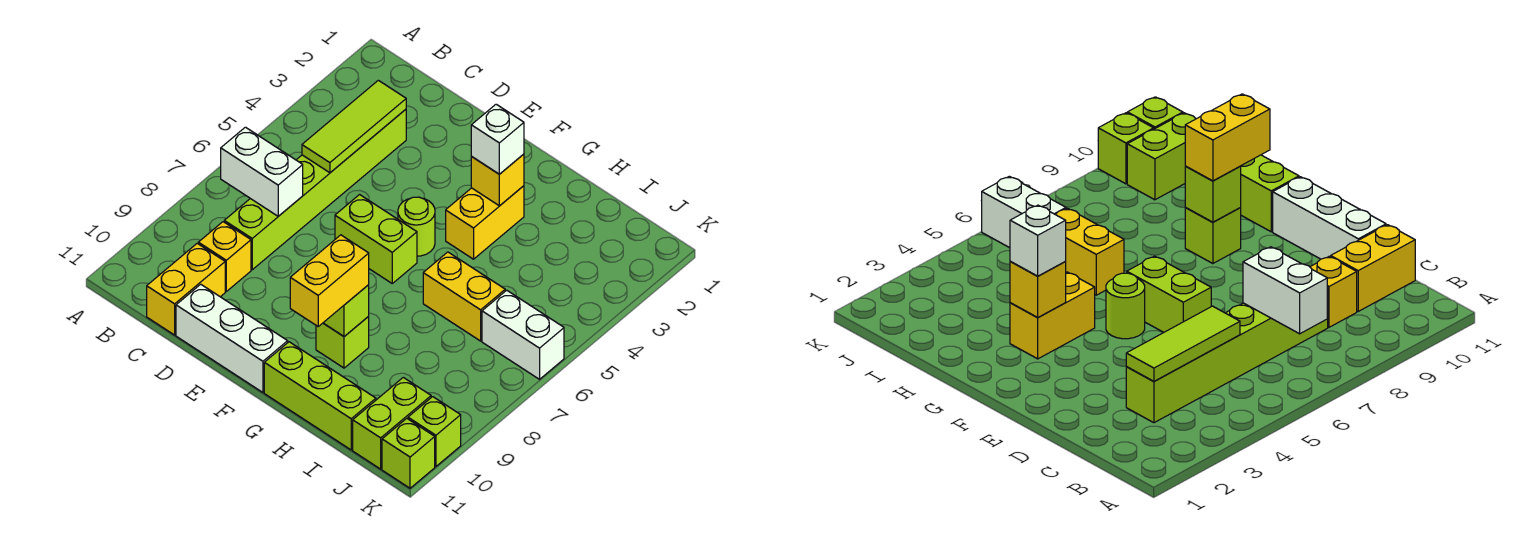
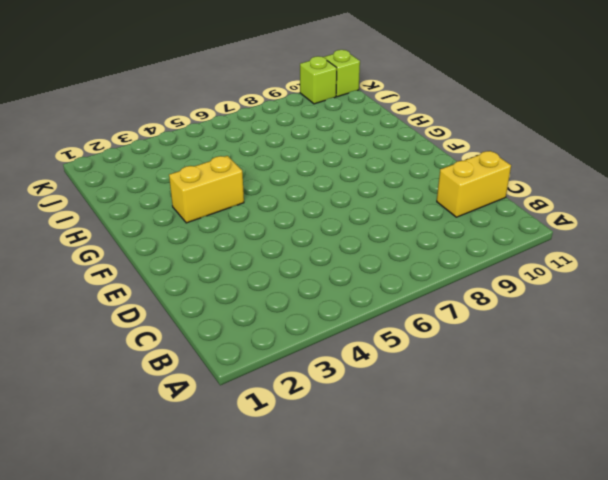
none -> lime brick C3:C8 level 1
none -> yellow brick C9 level 1
none -> white brick D11:F11 level 1

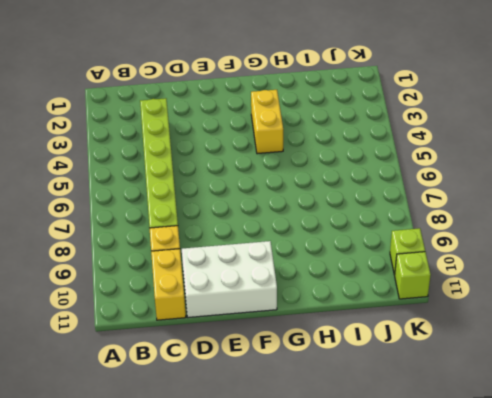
white brick D10:F11 level 1 -> white brick D11:F11 level 1
none -> lime brick E6:F6 level 1
none -> lime round brick F5 level 1
none -> lime brick G9 level 1

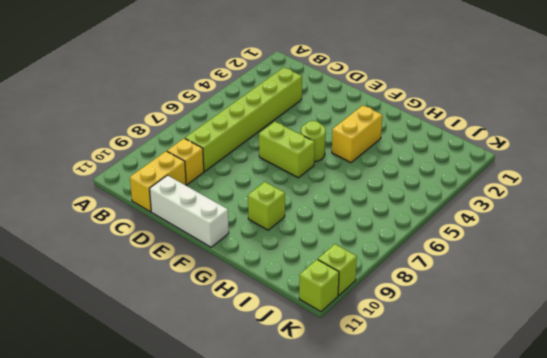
none -> lime brick G11:I11 level 1
none -> yellow brick H6:I6 level 1
none -> white brick J6:K6 level 1

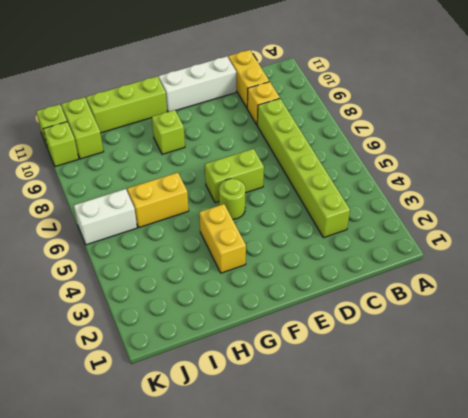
none -> white brick B7:C7 level 2
none -> lime tile C3:C5 level 2
none -> yellow brick G3 level 2

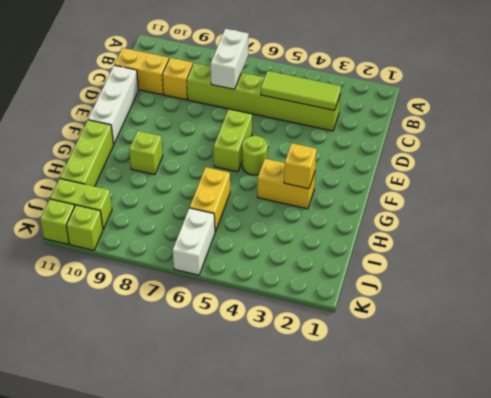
none -> lime brick G9 level 2
none -> white brick G3 level 3
none -> yellow brick G9:G10 level 3

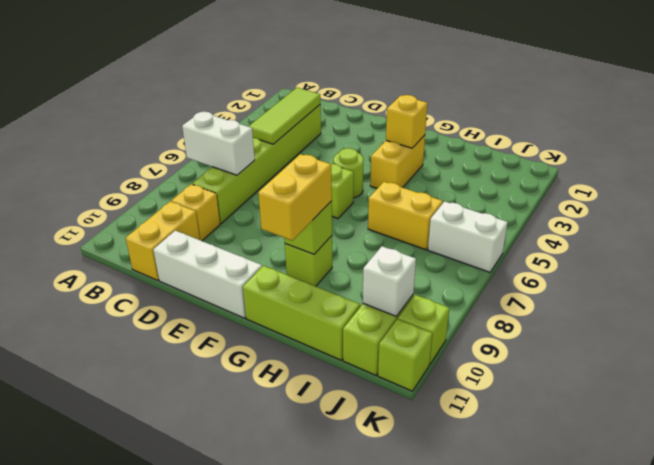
white brick J10 level 2 -> white brick G3 level 3

